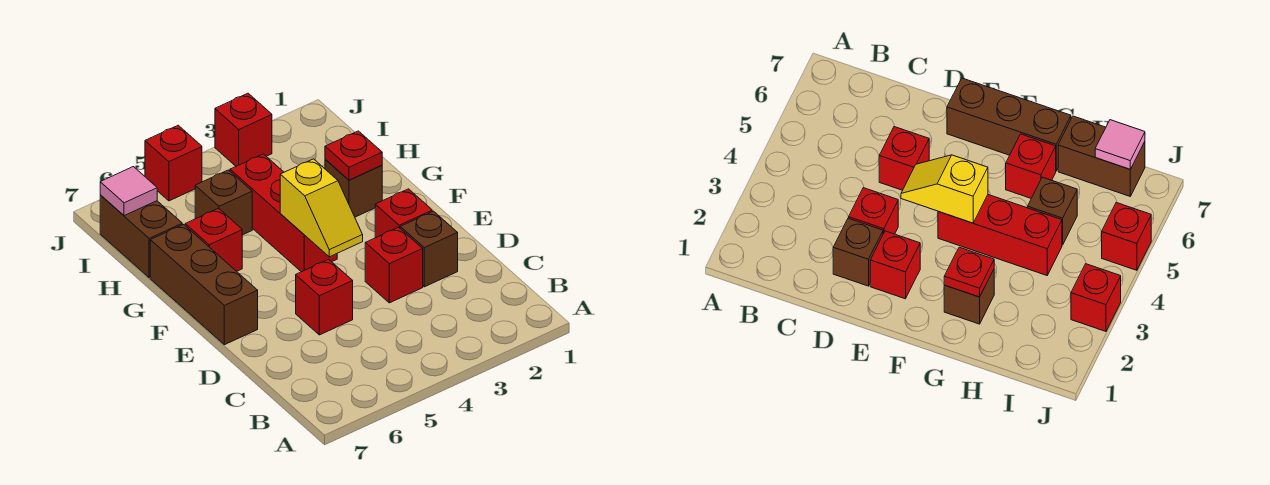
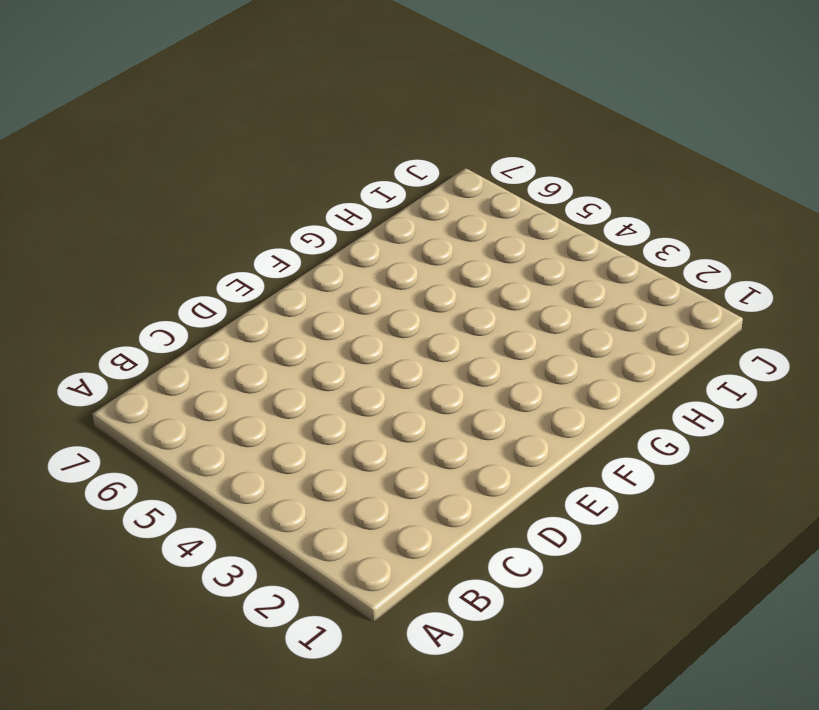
none -> brown brick D2 level 1
none -> red brick D3 level 1
none -> red brick D5 level 1

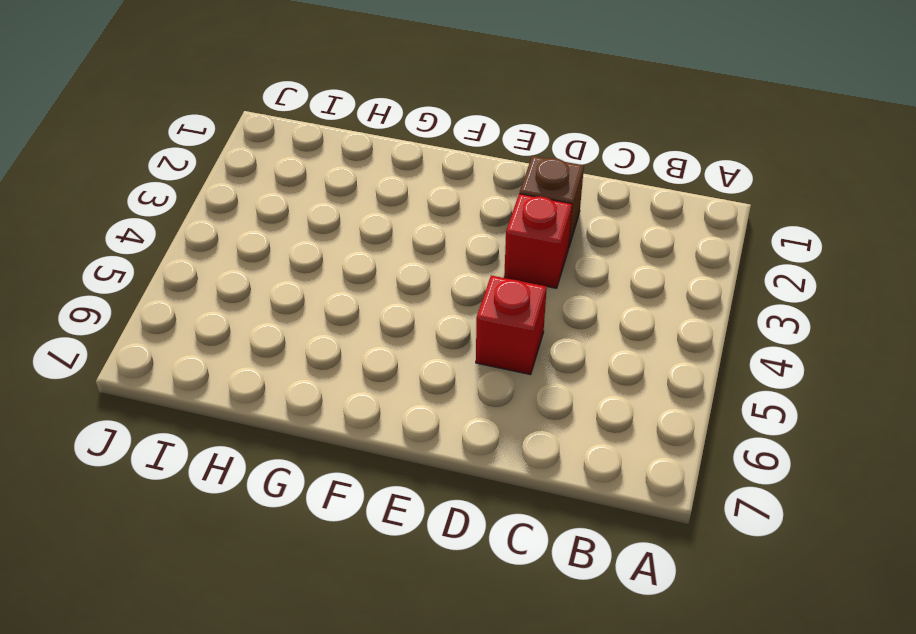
none -> red brick E2 level 1
none -> brown brick E7:G7 level 1
none -> red brick F4:H4 level 1

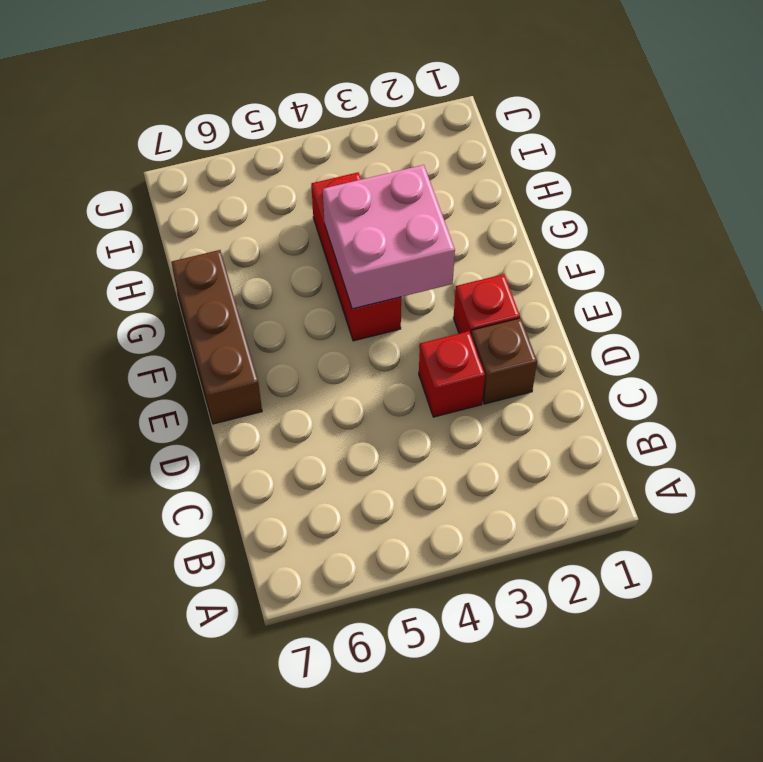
pink brick F3:G4 level 2 -> yellow slope E4:F4 level 2 top F
none -> red brick D5 level 1
none -> brown brick G2 level 1
none -> red brick G6 level 1

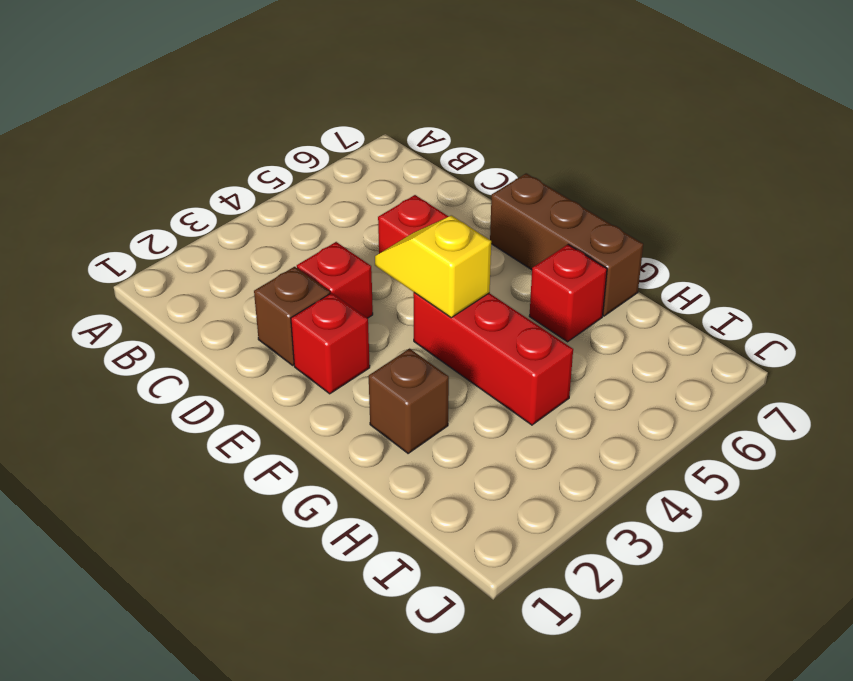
none -> brown brick H5 level 1
none -> brown brick H7:I7 level 1
none -> red brick J3 level 1

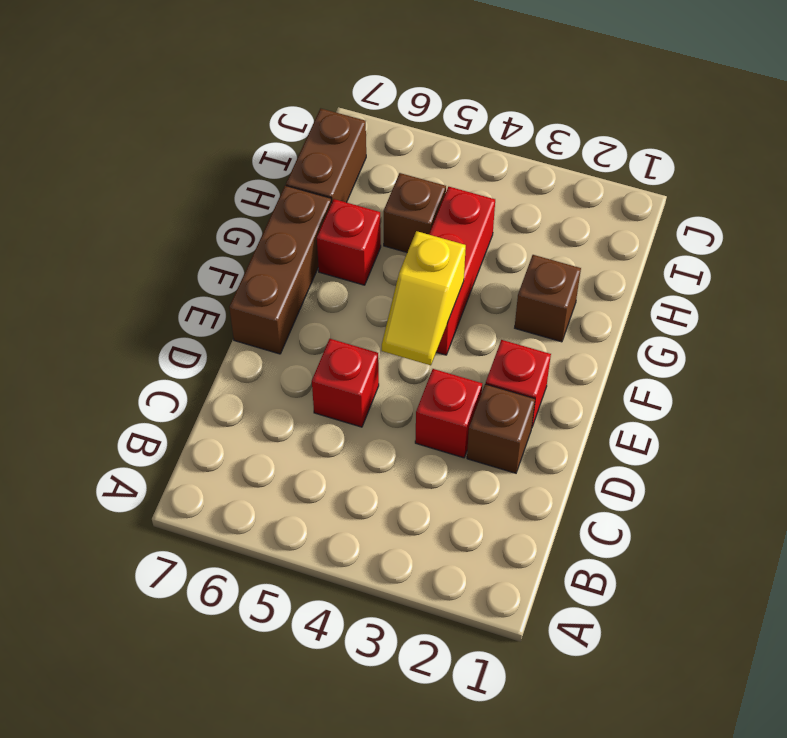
none -> red brick J3 level 1
none -> red brick J5 level 1
none -> red plate G2 level 2

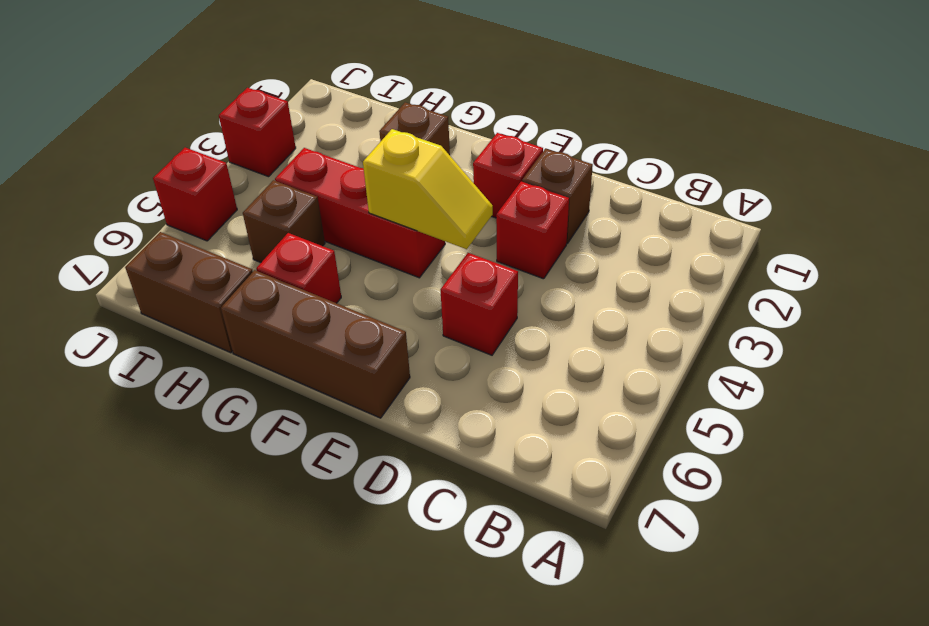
none -> red plate G2 level 2
none -> pink tile I7 level 2

